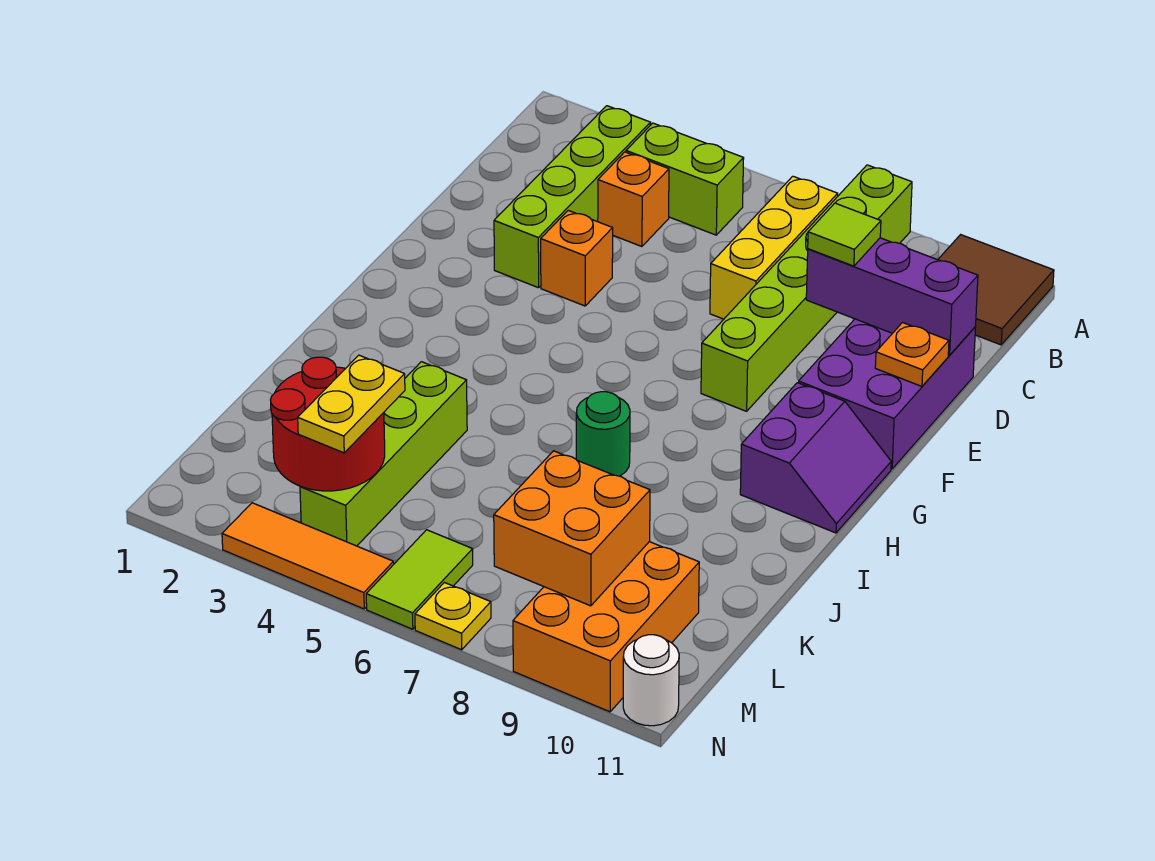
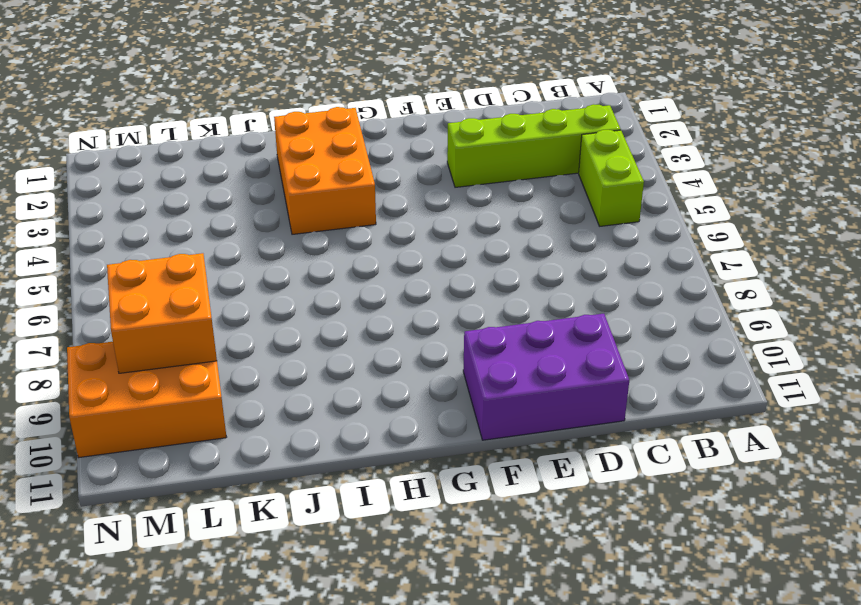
orange brick H2:I4 level 1 -> none
none -> lime brick A8:F8 level 1
none -> brown tile A10:B11 level 1
none -> yellow brick B7:D7 level 1

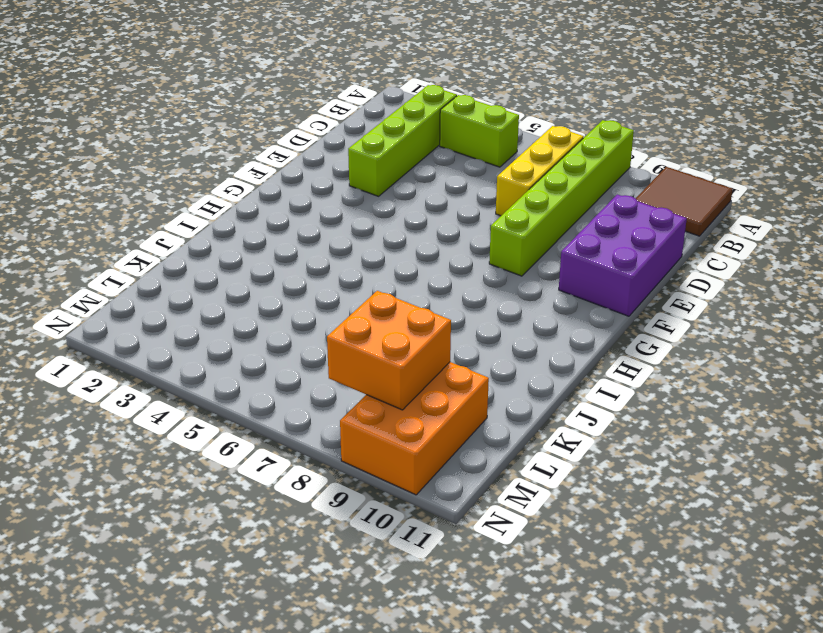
none -> orange brick C4 level 1
none -> orange brick E4 level 1
none -> purple slope G10:H11 level 1 top 10

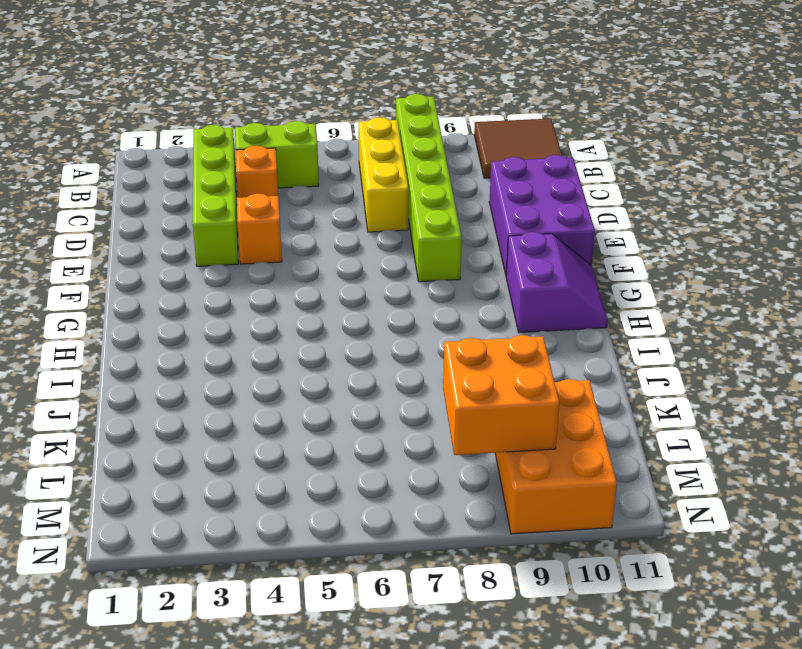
none -> green round brick I7 level 1
none -> lime brick J4:M4 level 1
none -> lime tile M6:N6 level 1

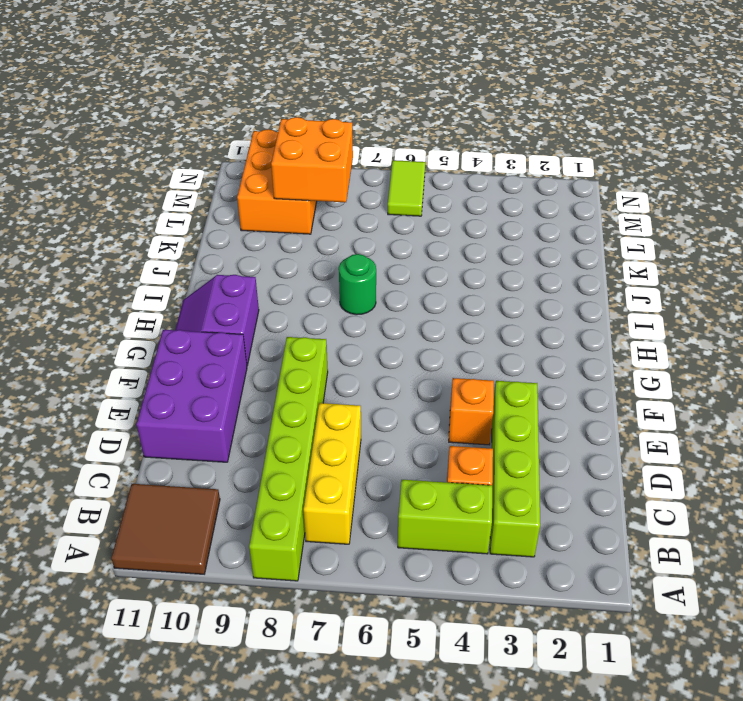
none -> lime brick J4:M4 level 1
none -> orange tile N3:N5 level 1
none -> yellow plate N7 level 1

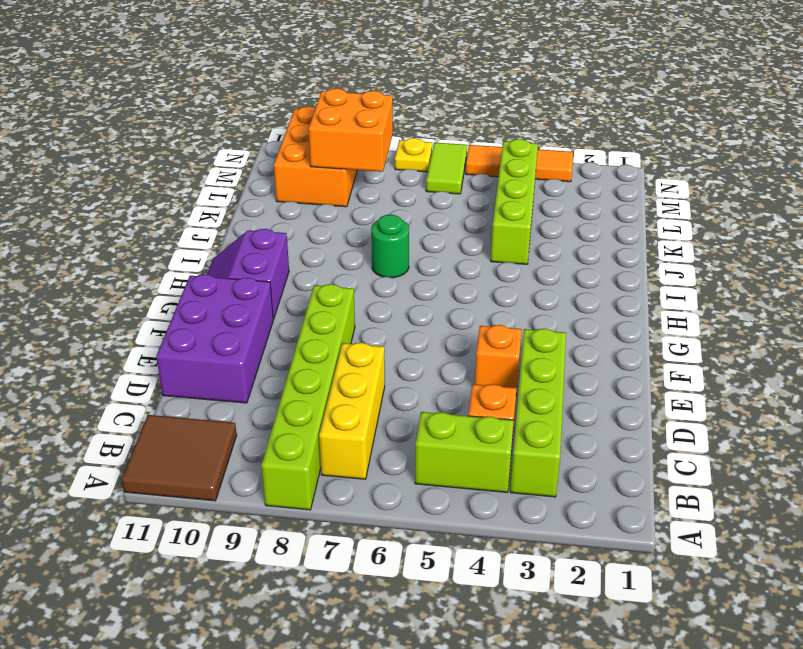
none -> white round brick N11 level 1
none -> purple brick D9:D11 level 2
none -> orange plate E11 level 2

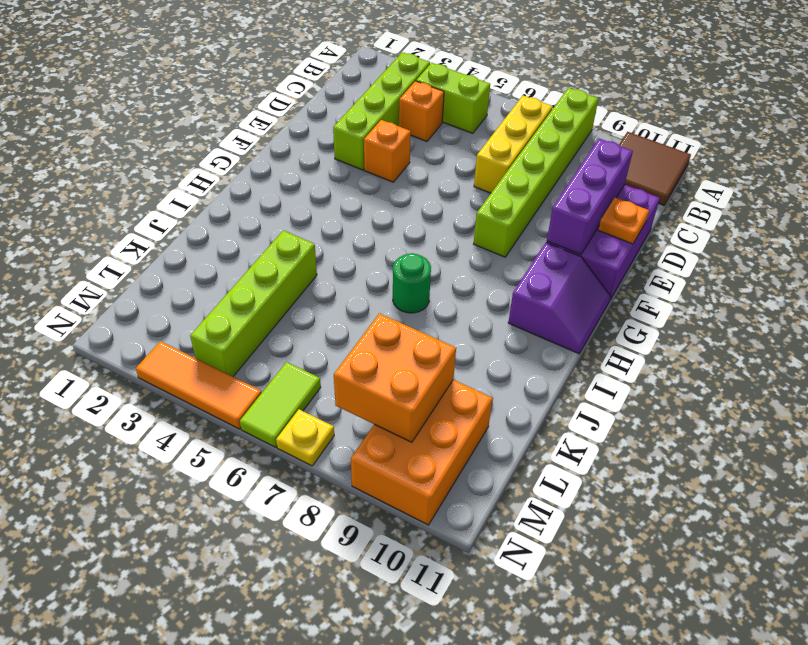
purple brick D10:F10 level 2 -> purple brick D9:D11 level 2
none -> white round brick N11 level 1
none -> red round brick L3:M4 level 2
none -> lime tile D9 level 3

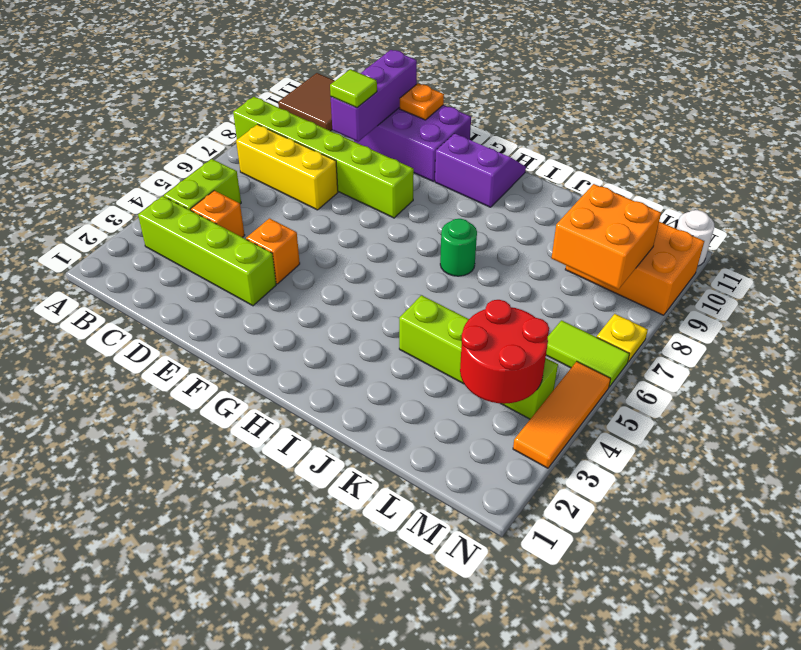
none -> yellow plate L4:M4 level 3

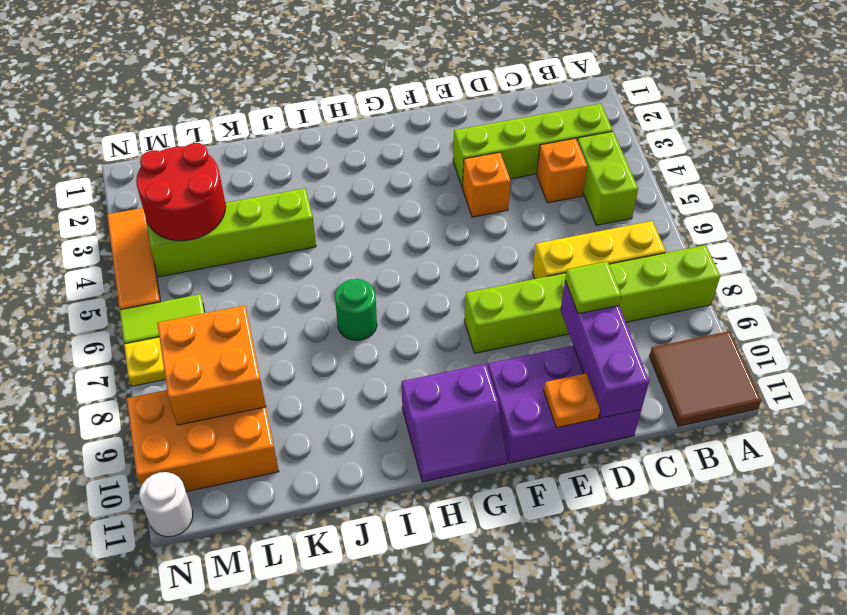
none -> yellow plate L4:M4 level 3

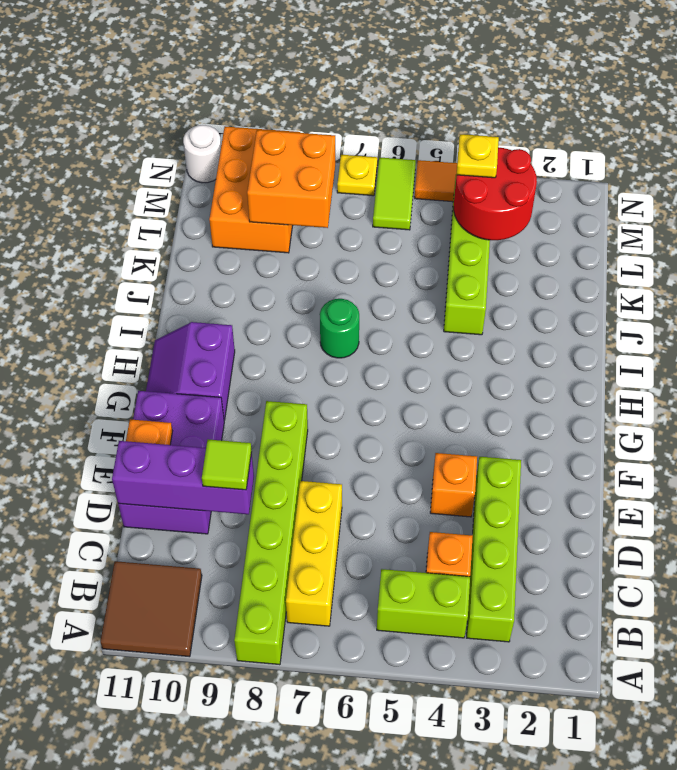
yellow plate M4 level 3 -> yellow plate L4:M4 level 3

